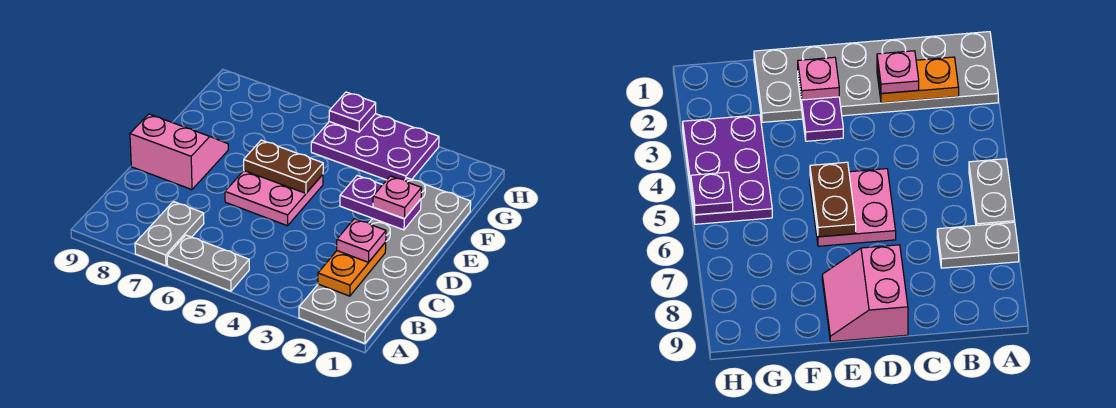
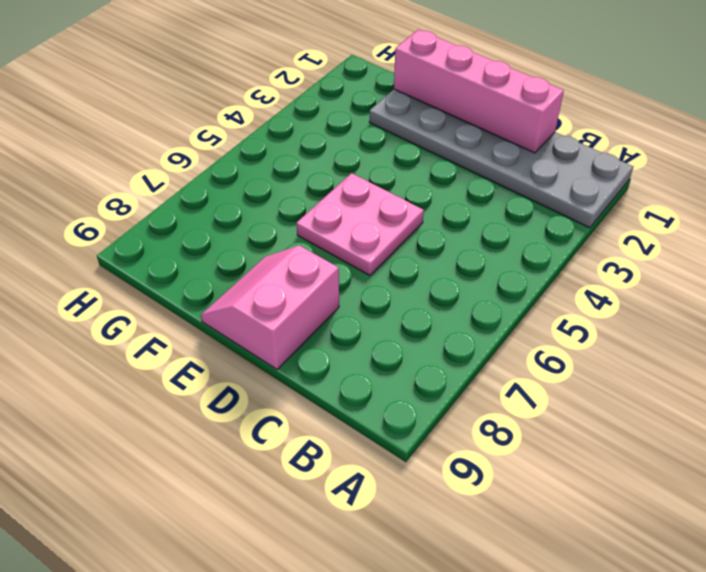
pink brick C1:F1 level 2 -> none
none -> grey plate A5:A6 level 1
none -> grey plate A7:B7 level 1
none -> purple plate G3:H5 level 1

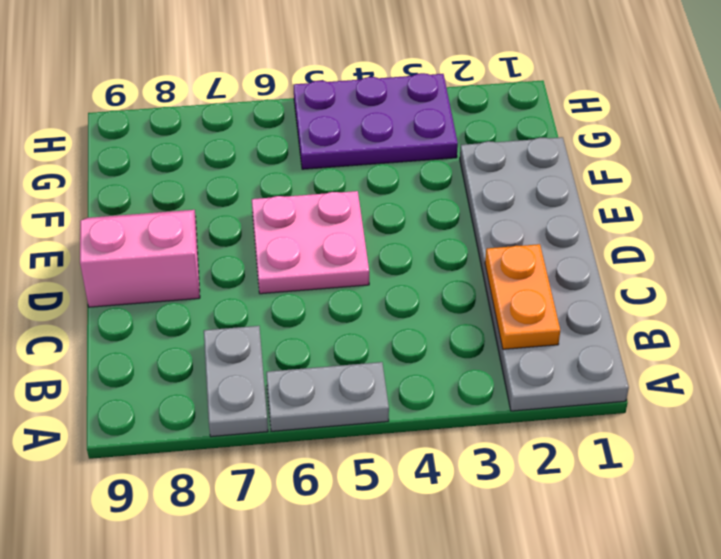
none -> purple plate E2:E3 level 2
none -> brown plate E5:E6 level 2
none -> purple plate H5 level 2

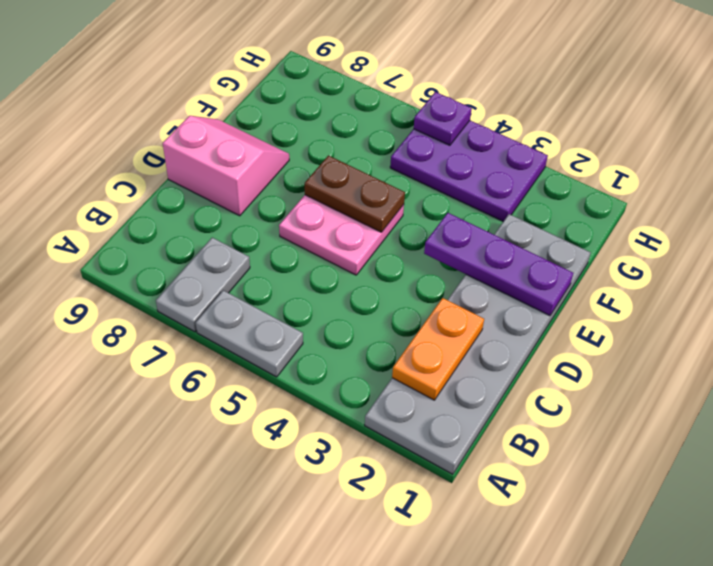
purple plate E1:E3 level 2 -> purple plate E2:E3 level 2
none -> pink plate C2 level 3
none -> pink plate E2 level 3

